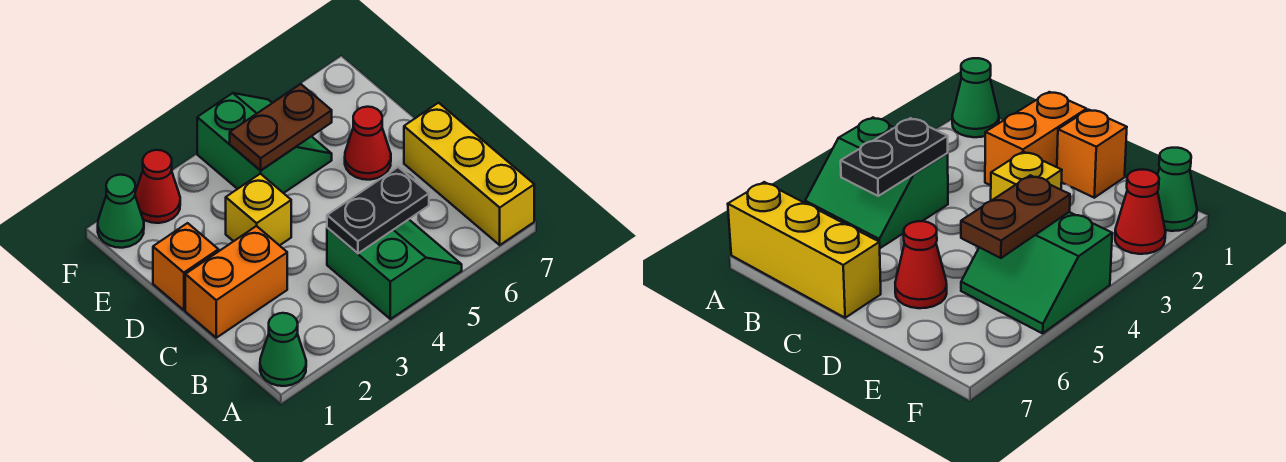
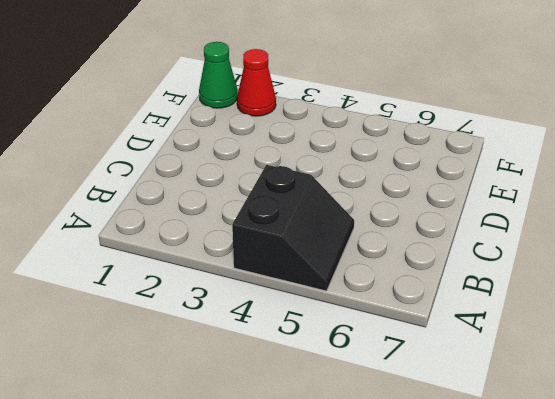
black slope A4:B5 level 1 top 4 -> green slope A4:B5 level 1 top 4
none -> green cone A1 level 1
none -> yellow brick A7:C7 level 1
none -> orange brick C1:C2 level 1

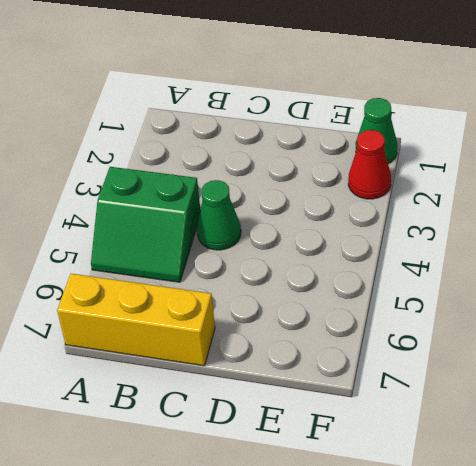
green cone C4 level 1 -> green cone A1 level 1
none -> orange brick C1:C2 level 1
none -> orange brick D1 level 1
none -> yellow brick D3 level 1

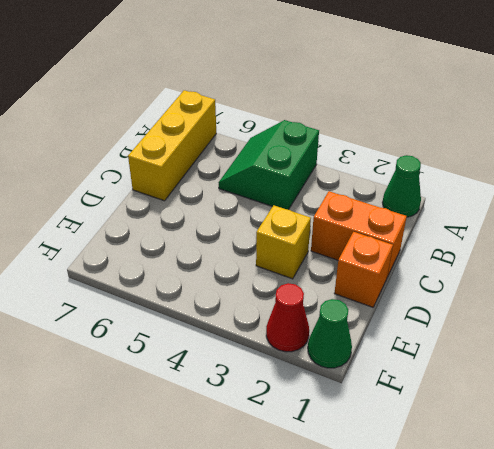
none -> red cone D6 level 1
none -> green slope E4:F5 level 1 top 4
none -> black plate B4:B5 level 2

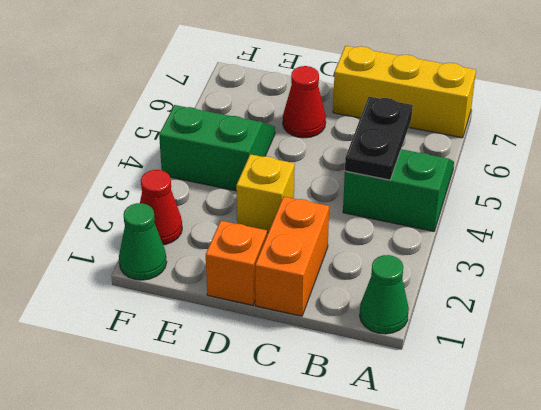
none -> brown plate E4:E5 level 2

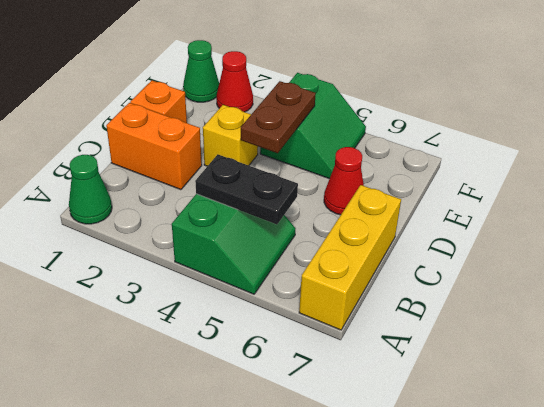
brown plate D4:E4 level 2 -> brown plate E4:E5 level 2

